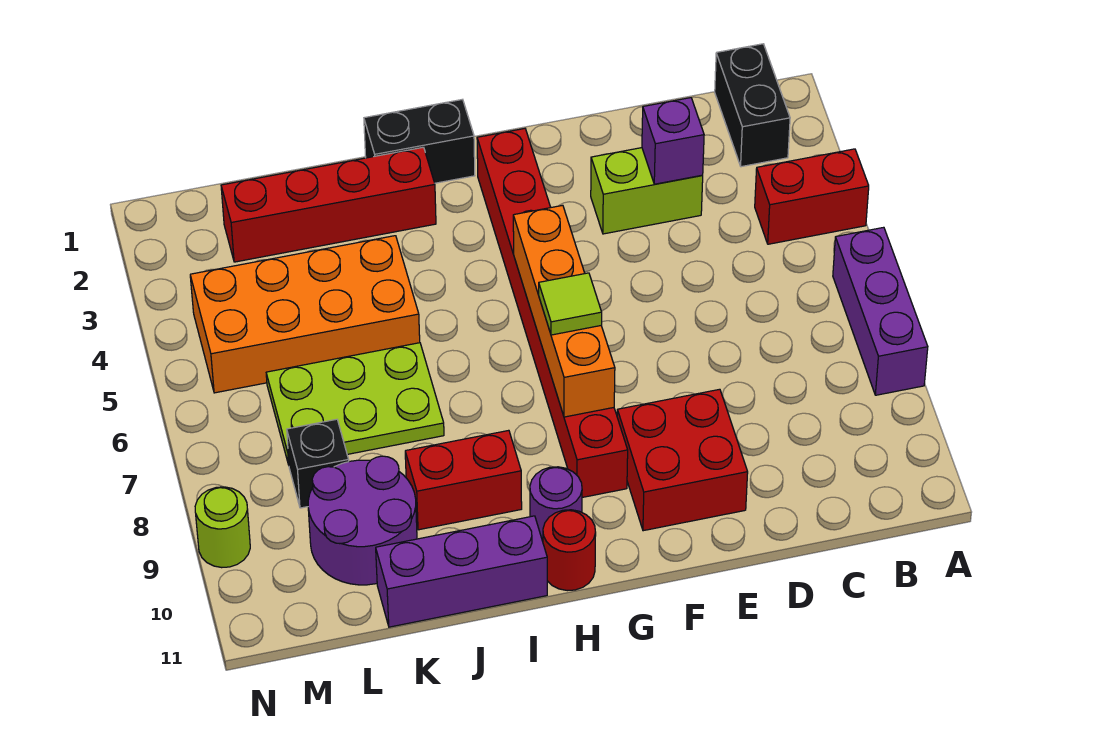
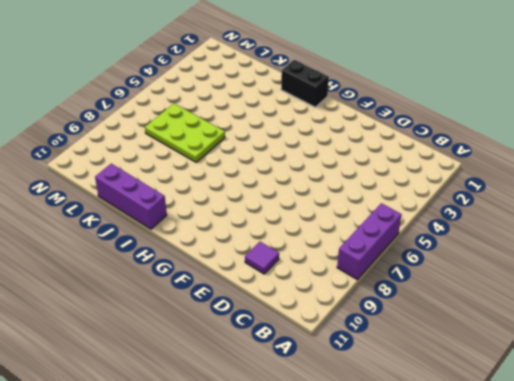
purple tile D10 level 1 -> none
none -> red brick A4:B4 level 1
none -> black brick B1:B2 level 1
none -> lime brick D3:E3 level 1

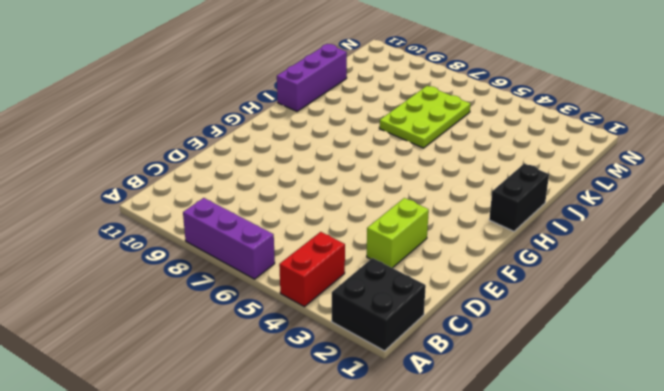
black brick A1:B2 level 1 -> black brick B1:B2 level 1
none -> red brick E9:F10 level 1
none -> red brick G2:G9 level 1
none -> purple round brick H10 level 1

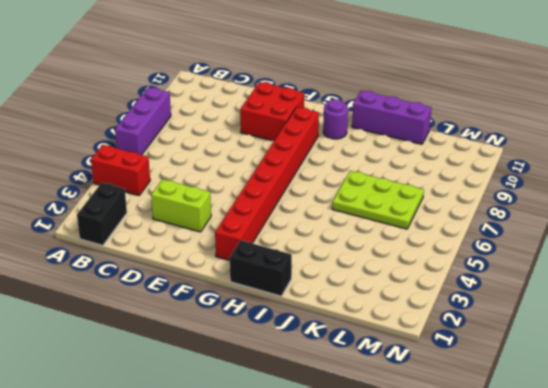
none -> red round brick H11 level 1
none -> red brick I2:L2 level 1
none -> red brick I9:J9 level 1

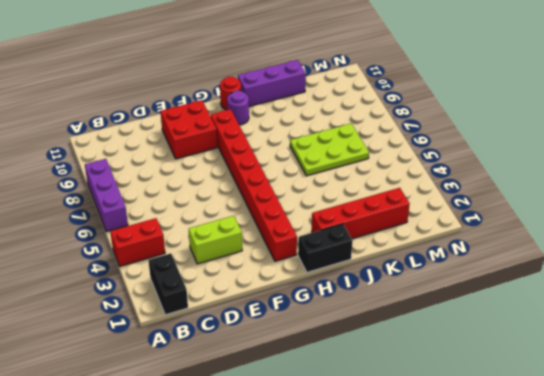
none -> red brick I9:J9 level 1
none -> orange brick J4:M5 level 1
none -> purple round brick K9:L10 level 1

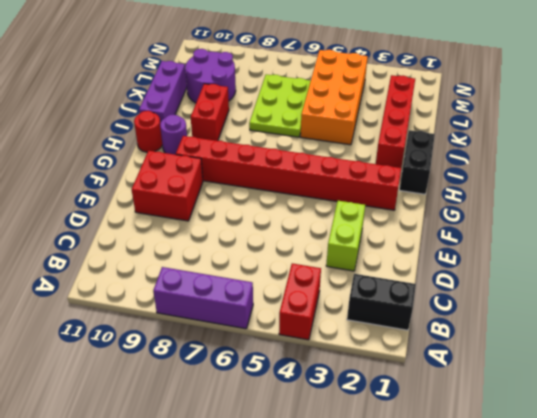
none -> black brick L8 level 1
none -> lime round brick N9 level 1
none -> purple brick D3 level 2

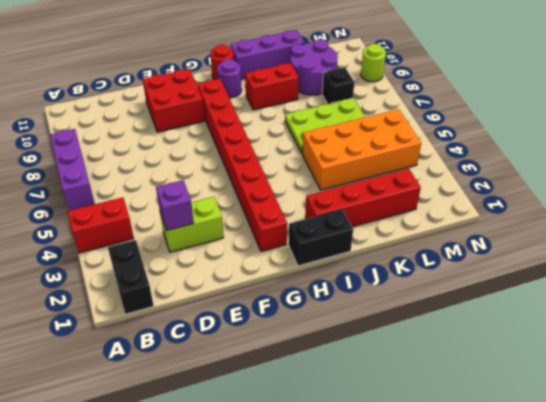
none -> orange brick G5:G8 level 2
none -> lime tile G7 level 3

